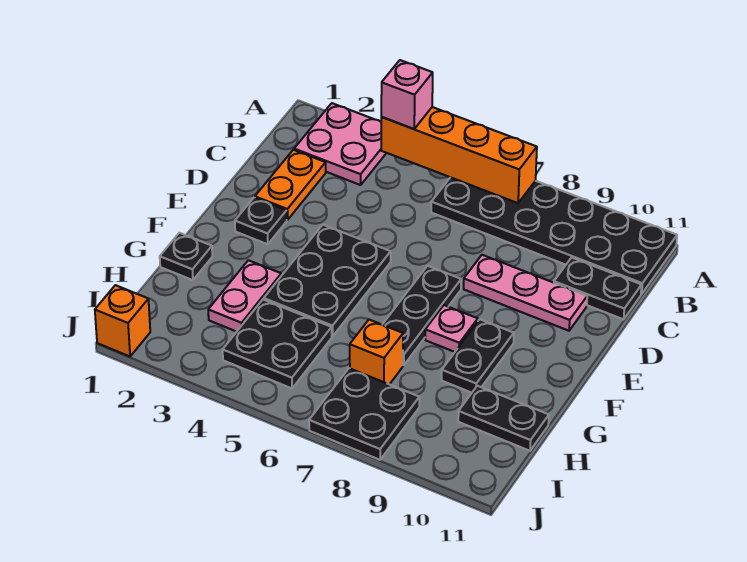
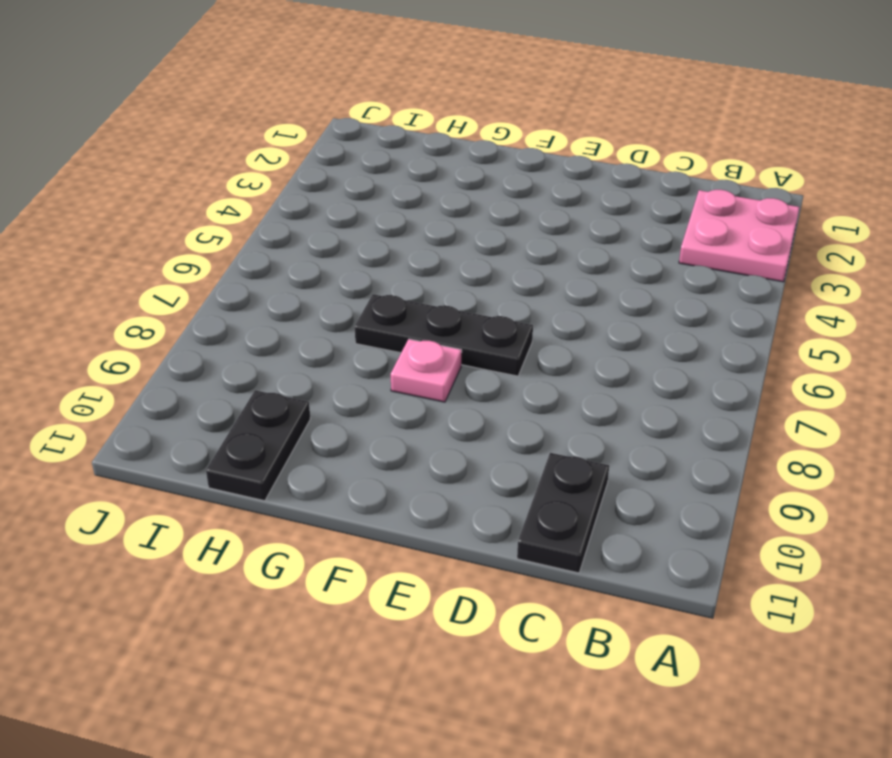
none -> black plate A6:B11 level 1
none -> orange plate C2:D2 level 1
none -> pink plate D8:D10 level 1

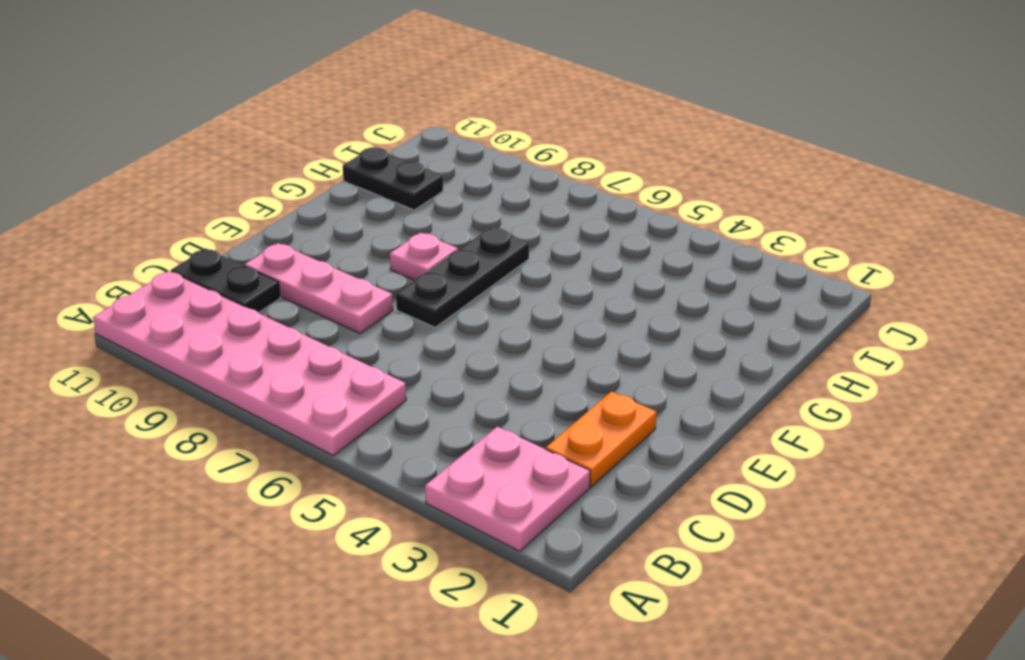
pink plate A6:B11 level 1 -> black plate A6:B11 level 1
none -> black plate E2 level 1
none -> black plate E4:G5 level 1
none -> black plate F9:G9 level 1

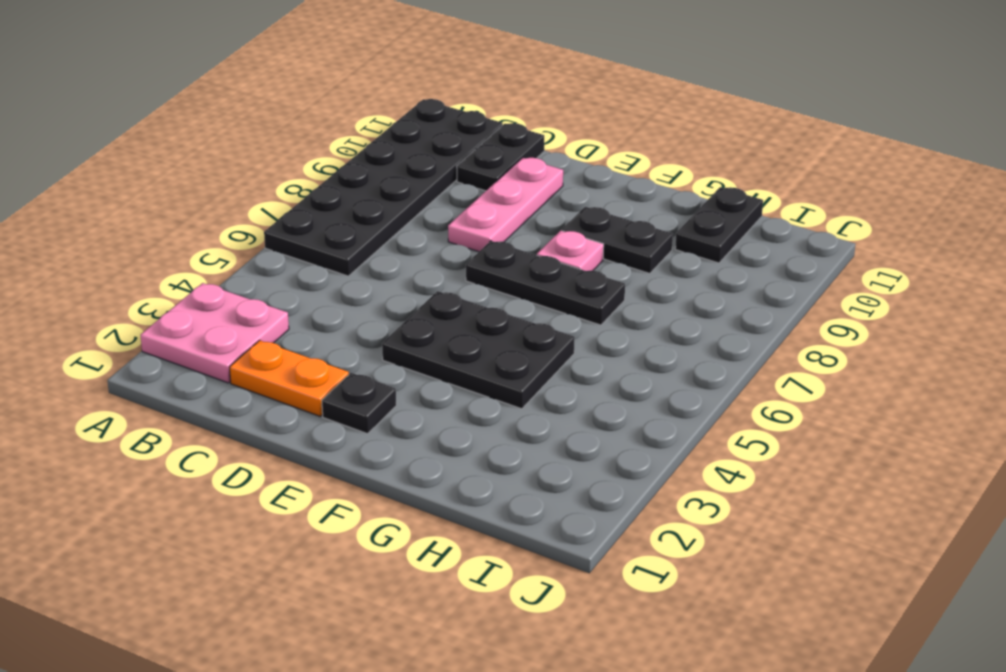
none -> black plate G1 level 1
none -> pink plate G3:H3 level 1
none -> black plate H4:I5 level 1

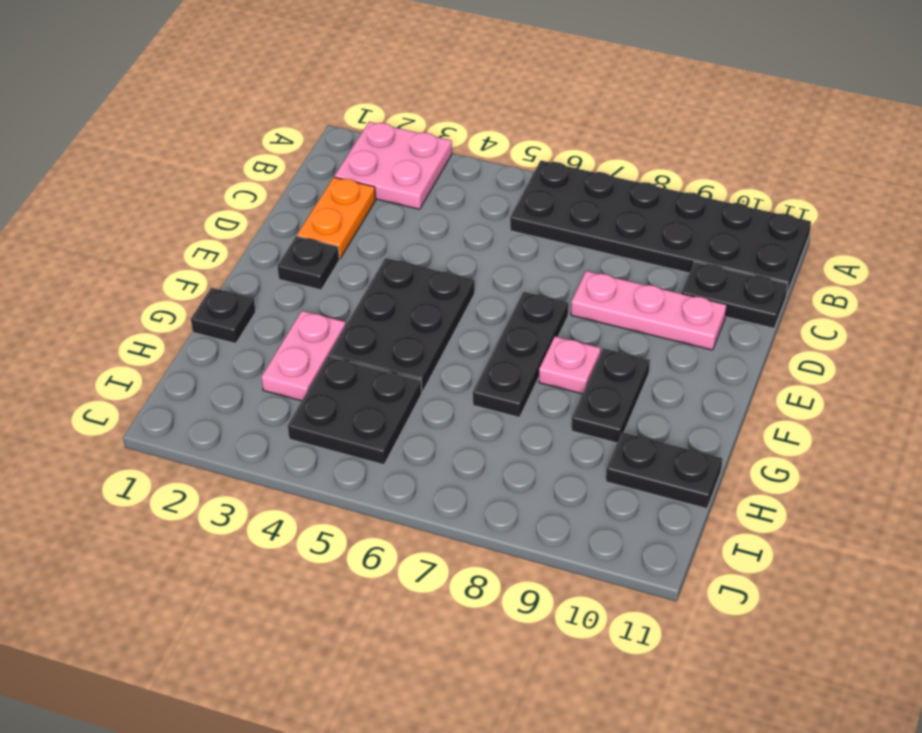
none -> orange brick H7 level 1
none -> black plate I7:J8 level 1
none -> orange brick J1 level 1

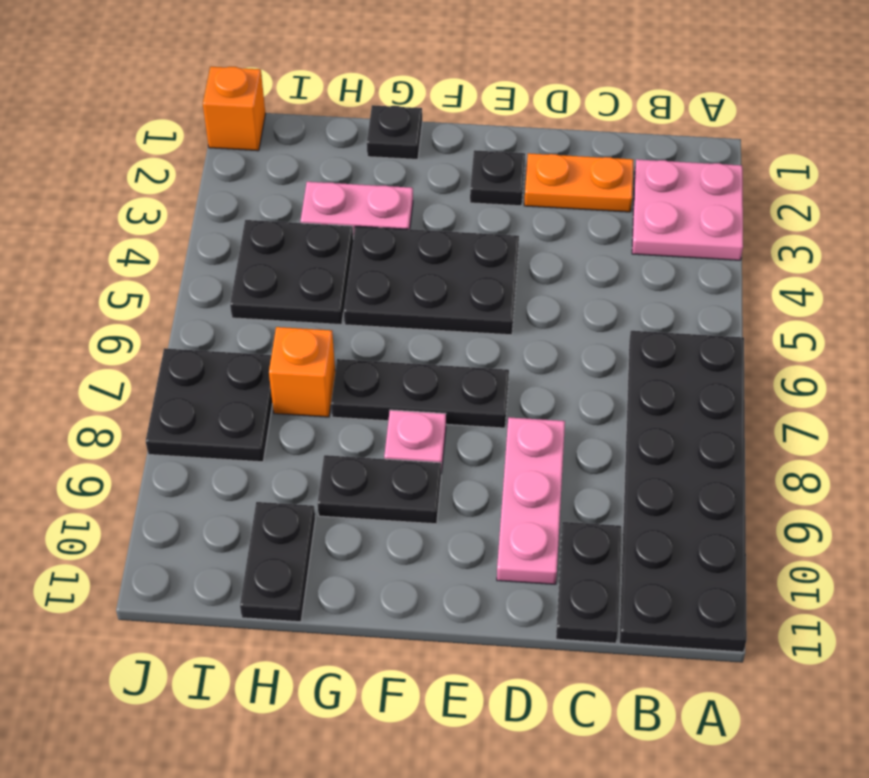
none -> orange brick A4:A7 level 2
none -> pink brick A4 level 3

